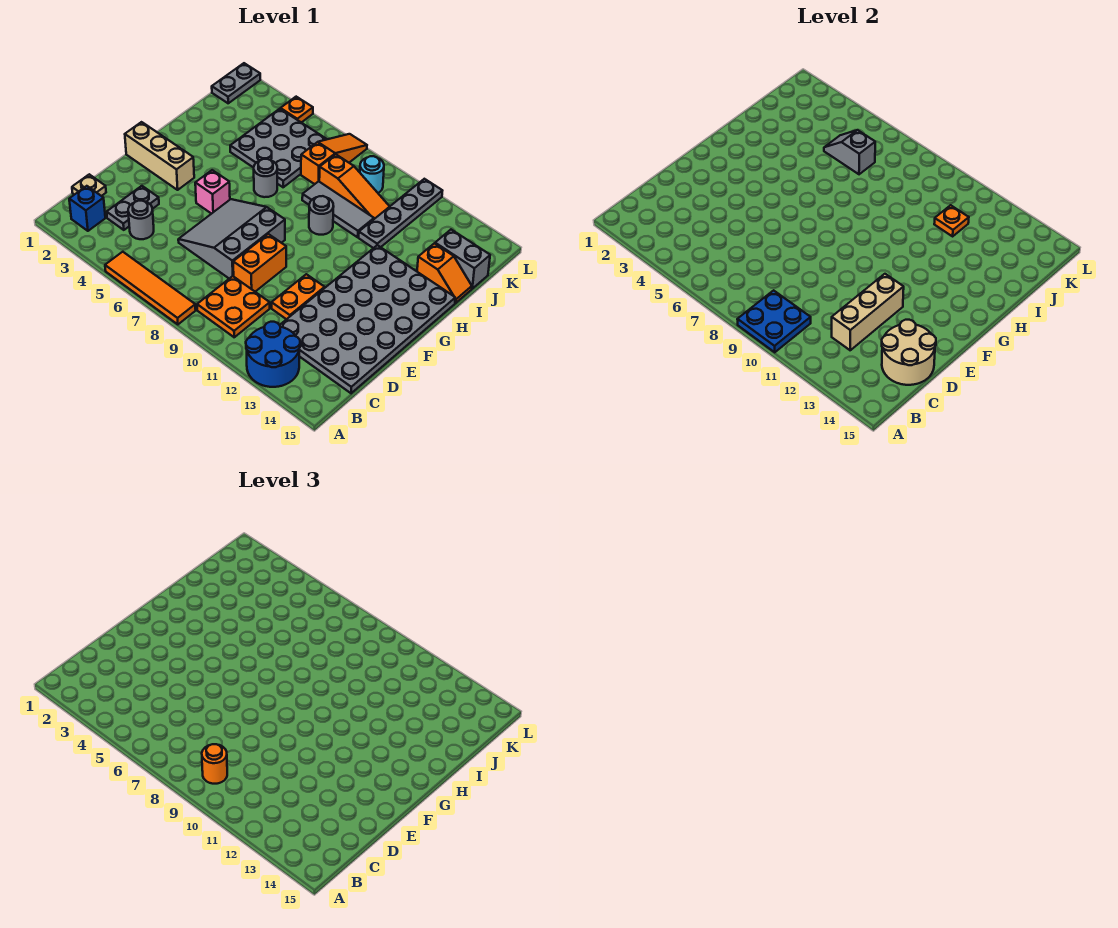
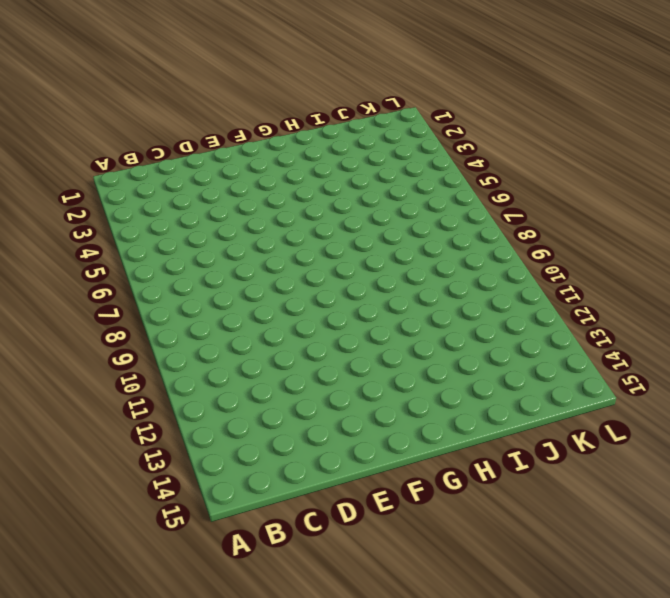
none -> orange tile A5:A8 level 1
none -> blue round brick A12:B13 level 1
none -> blue brick B2 level 1
none -> orange plate B9:C10 level 1

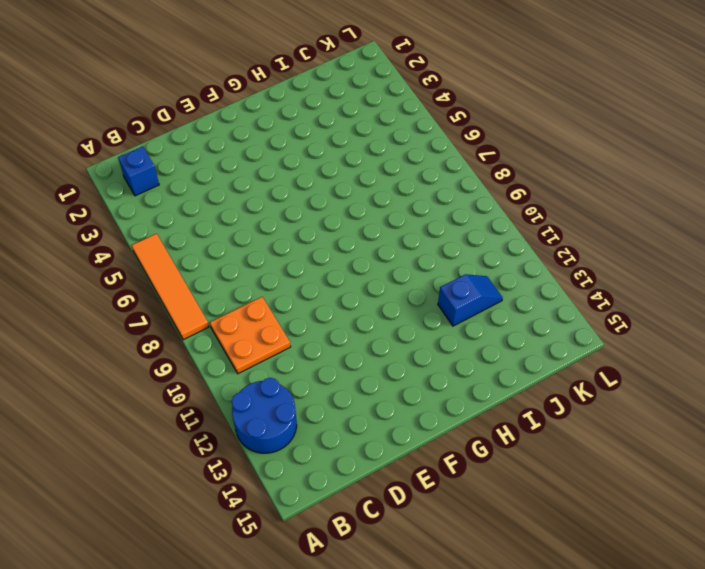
blue slope I12:J12 level 1 top I -> none
none -> tan plate C1 level 1
none -> grey plate C3:D3 level 1
none -> grey round brick C4 level 1
none -> grey plate C12:H15 level 1

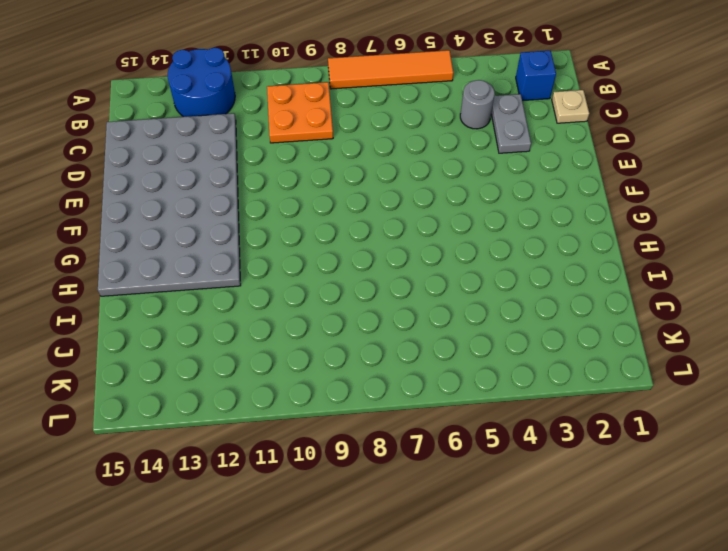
none -> grey slope D6:F8 level 1 top 8
none -> orange brick D9:E9 level 1
none -> orange plate D11:E11 level 1
none -> tan brick F1:F3 level 1

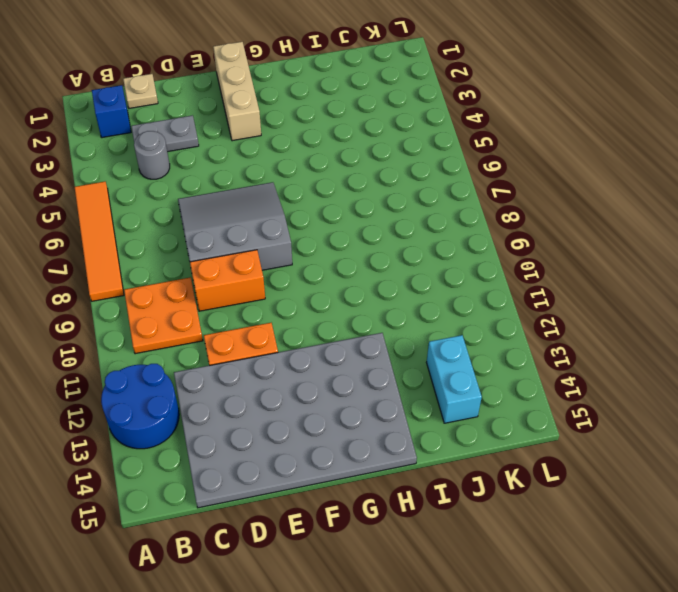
cyan brick J13:J14 level 1 -> grey brick J14:J15 level 1
none -> pink brick F5 level 1
none -> grey round brick H6 level 1
none -> grey round brick H9 level 1
none -> grey plate I4:K6 level 1

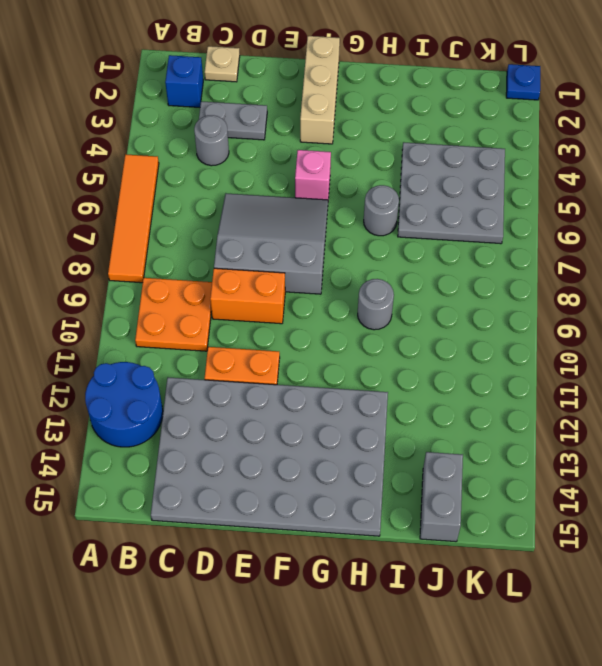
blue plate L1 level 1 -> grey plate K1:L1 level 1
none -> grey tile I8:I10 level 1
none -> grey plate I11:L11 level 1
none -> orange slope I14:I15 level 1 top 14
none -> orange slope J7:L7 level 1 top J

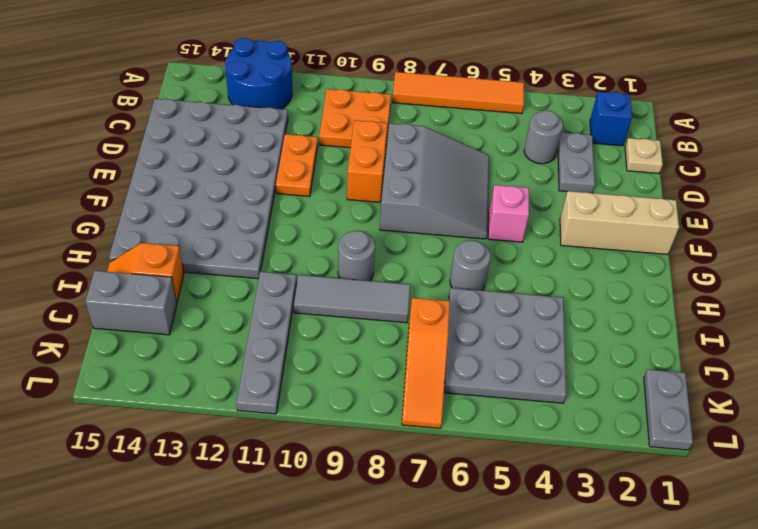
none -> orange slope J8:J10 level 1 top 8
none -> cyan round brick K9 level 1
none -> orange plate L4 level 1
none -> blue plate A9:B10 level 2

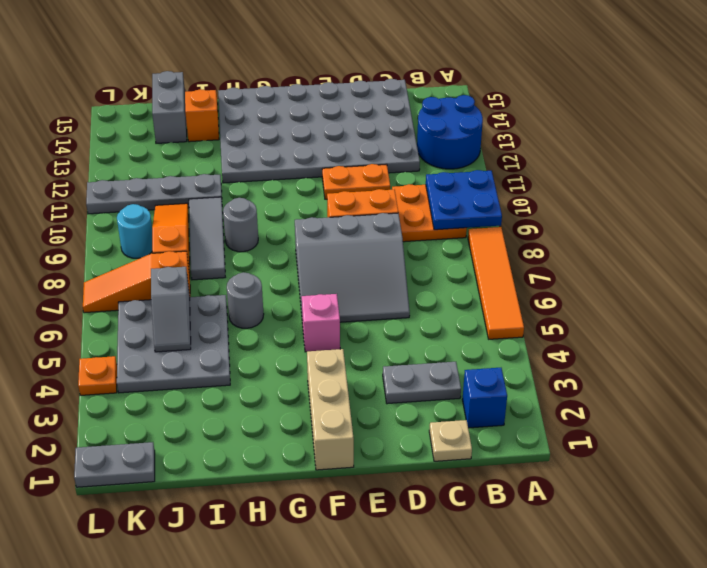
none -> grey round brick C4 level 1
none -> tan brick C12:E12 level 2
none -> tan round brick C14:D15 level 2
none -> orange plate J11 level 2

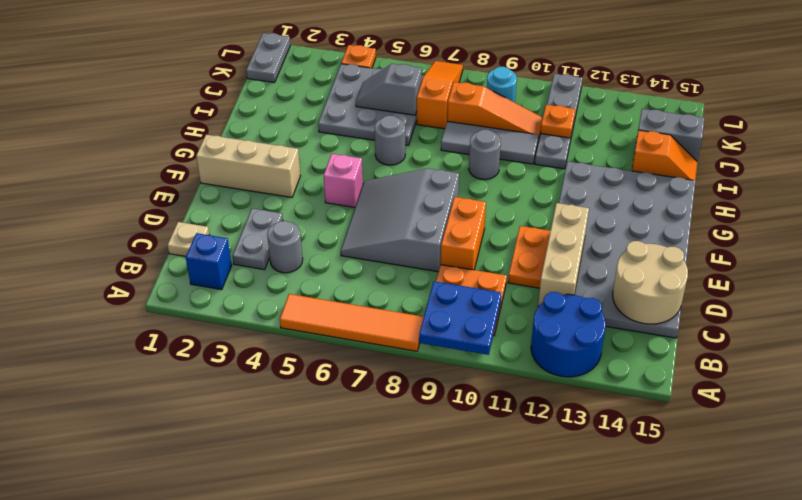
none -> orange round brick B9 level 3

